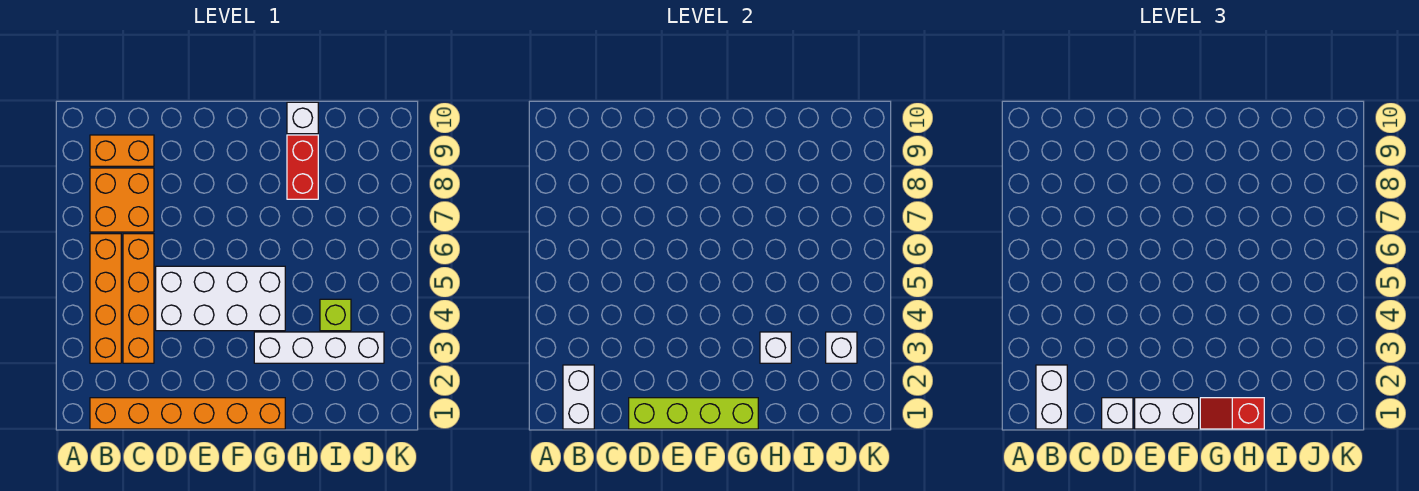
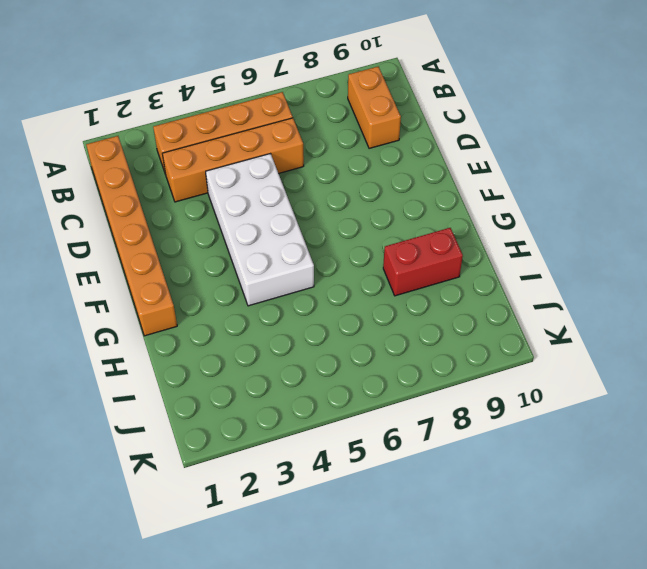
none -> orange brick B7:C8 level 1
none -> white brick G3:J3 level 1
none -> white brick H10 level 1

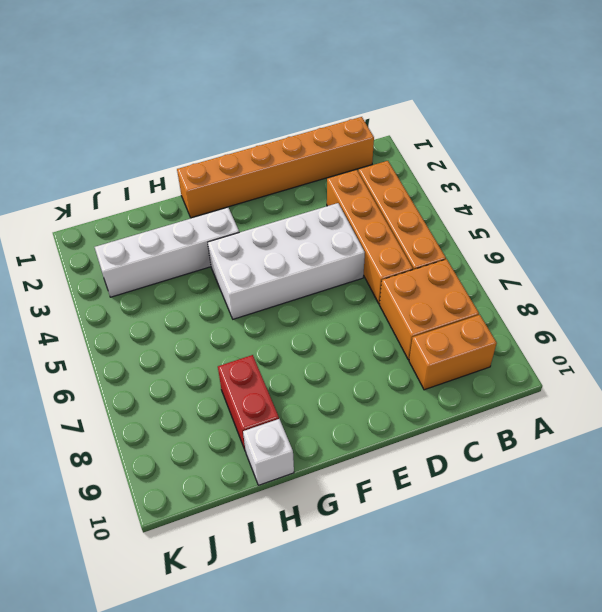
none -> lime brick I4 level 1
none -> white brick B1:B2 level 2
none -> lime brick D1:G1 level 2

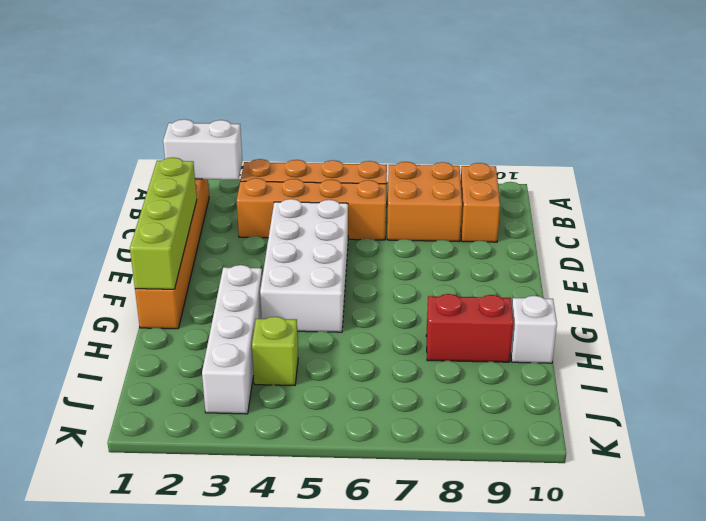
none -> white brick H3 level 2
none -> white brick J3 level 2
none -> white brick B1:B2 level 3

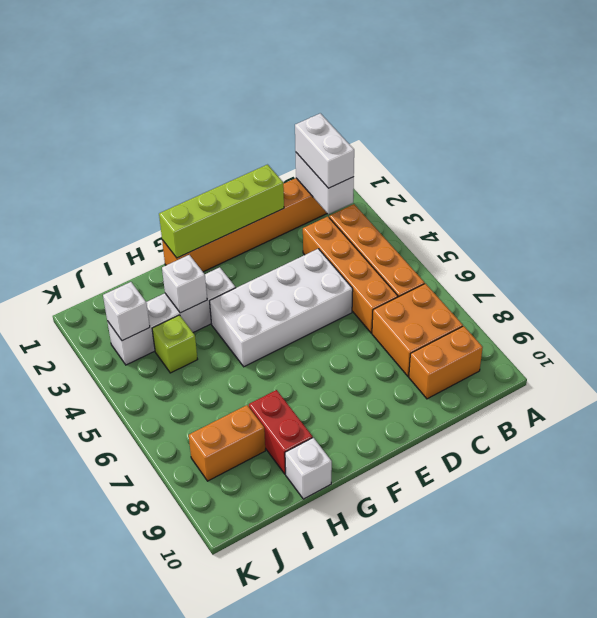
orange brick I8:J8 level 1 -> none
none -> white brick D1 level 3
none -> white brick E1:F1 level 3
none -> red slope G1:H1 level 3 top H

